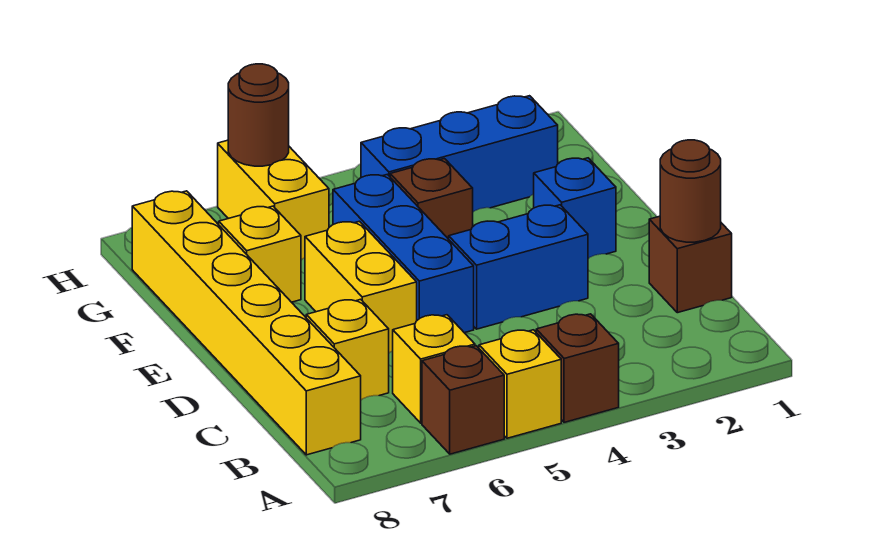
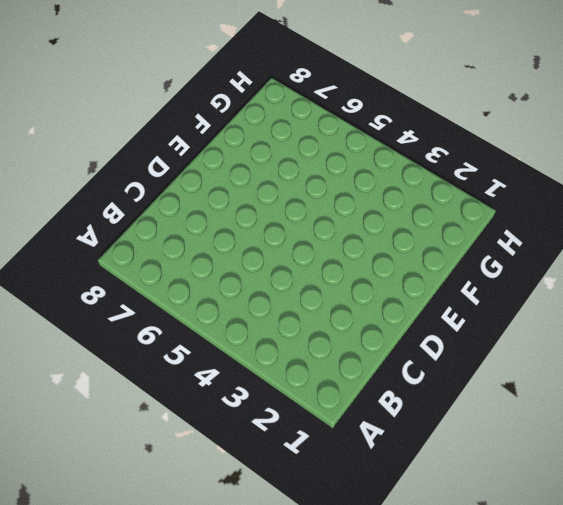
none -> brown brick A4 level 1
none -> yellow brick A5 level 1
none -> brown brick A6 level 1

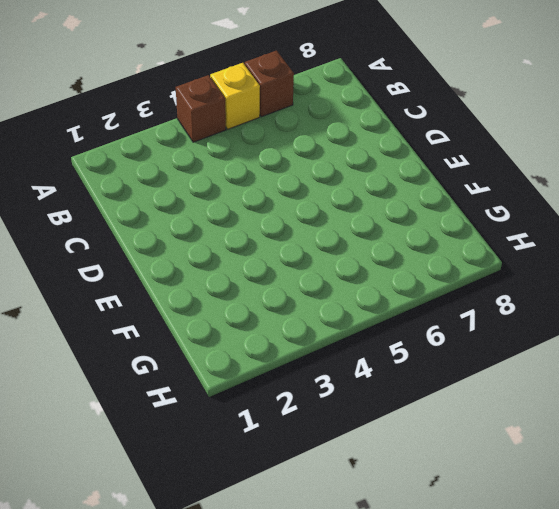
none -> yellow brick B6 level 1
none -> yellow brick B8:G8 level 1
none -> brown brick C1 level 1

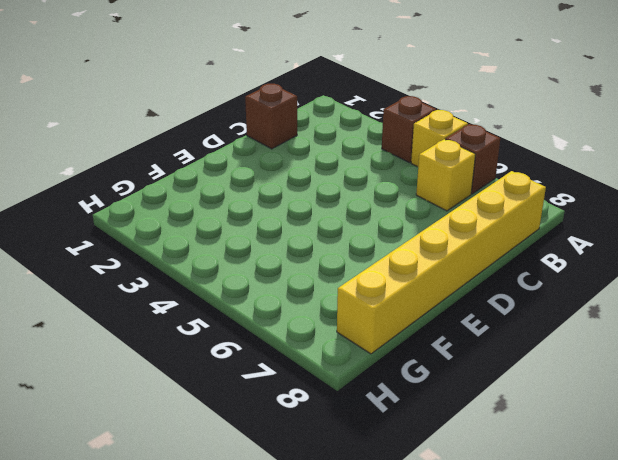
none -> yellow brick C7 level 1
none -> blue brick D3:D4 level 1
none -> blue brick D5:F5 level 1

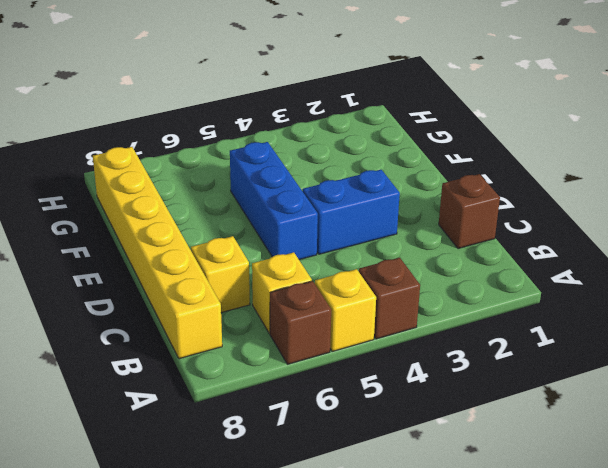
none -> yellow brick D6:E6 level 1
none -> blue brick E2 level 1
none -> brown brick F4 level 1

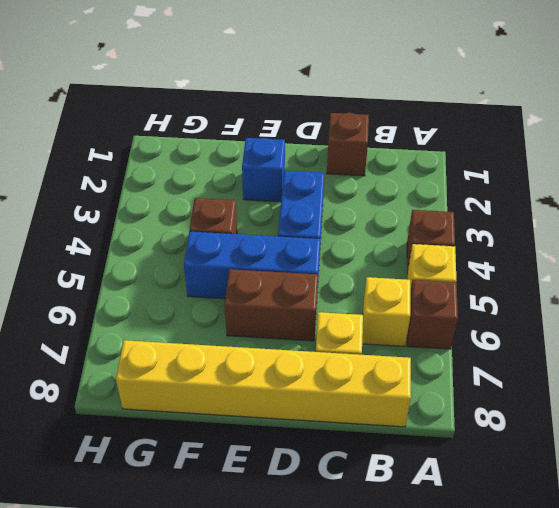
brown brick D6:E6 level 1 -> yellow brick D6:E6 level 1
none -> yellow brick F7 level 1
none -> blue brick G2:G4 level 1
none -> yellow brick G6:H6 level 1

